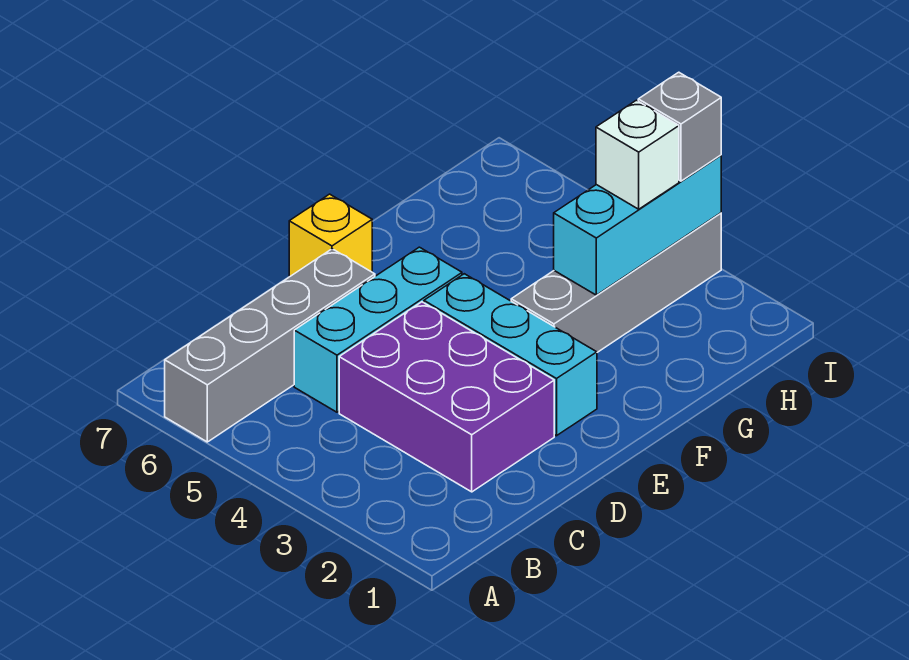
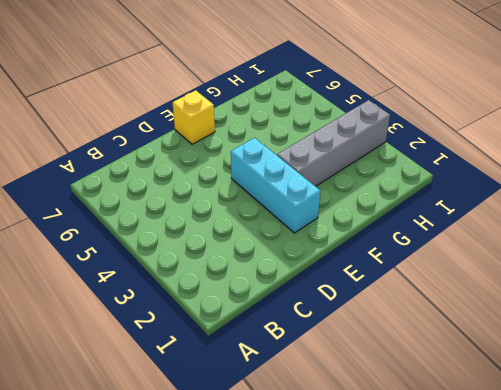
none -> grey brick A6:D6 level 1
none -> purple brick C2:D4 level 1

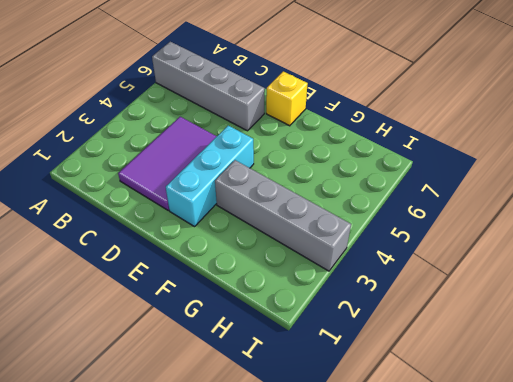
purple tile C2:D4 level 1 -> purple brick C2:D4 level 1
none -> cyan brick C5:E5 level 1
none -> cyan brick G3:I3 level 2

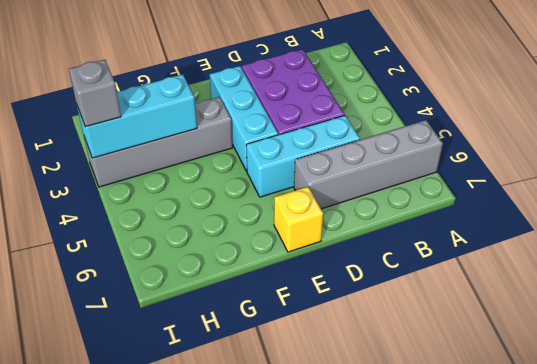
none -> white brick H3 level 3

